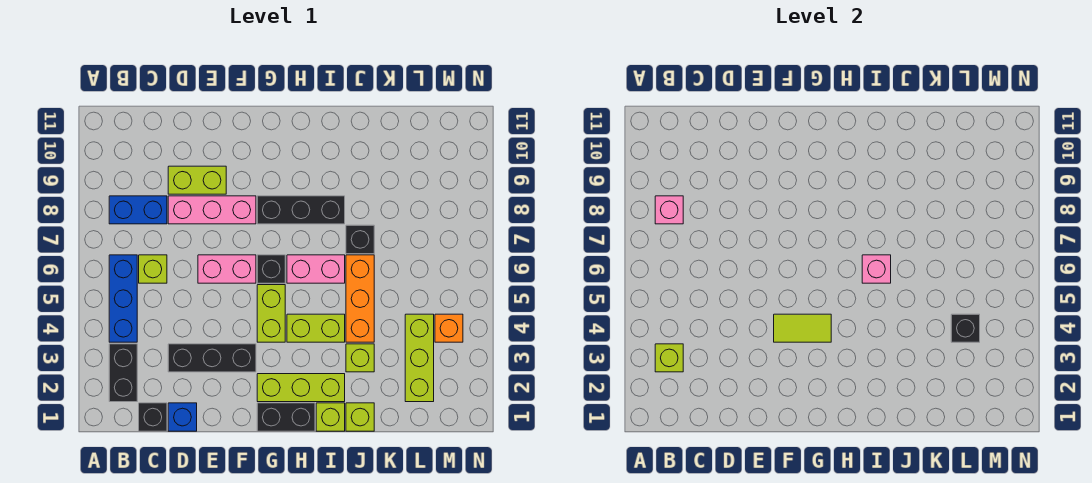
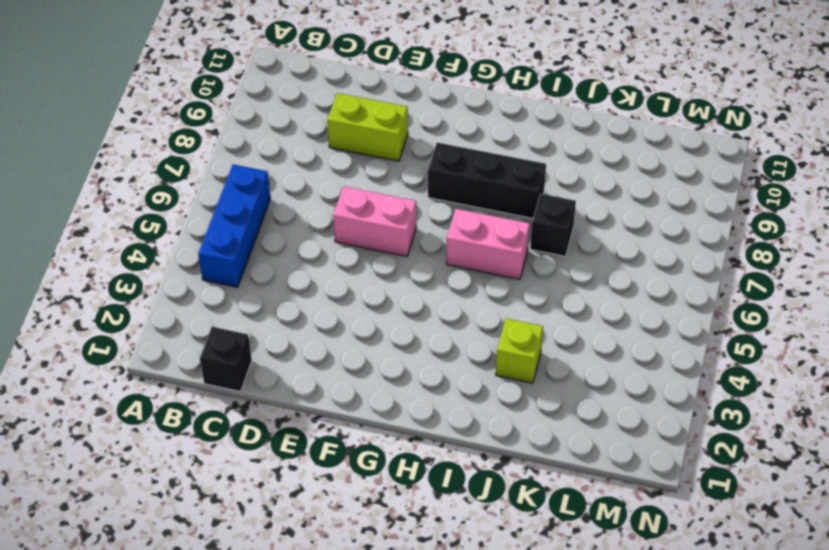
none -> black brick B2:B3 level 1
none -> blue brick B8:C8 level 1
none -> lime brick C6 level 1

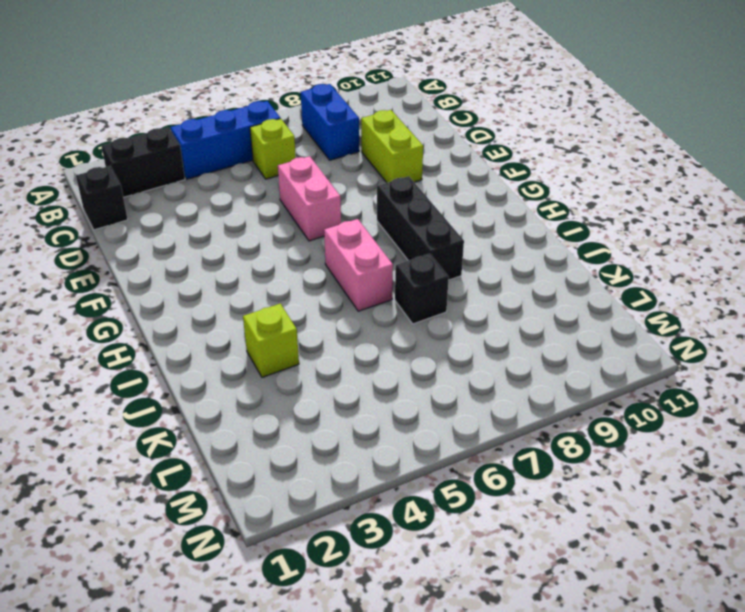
none -> blue brick D1 level 1
none -> black brick D3:F3 level 1
none -> pink brick D8:F8 level 1

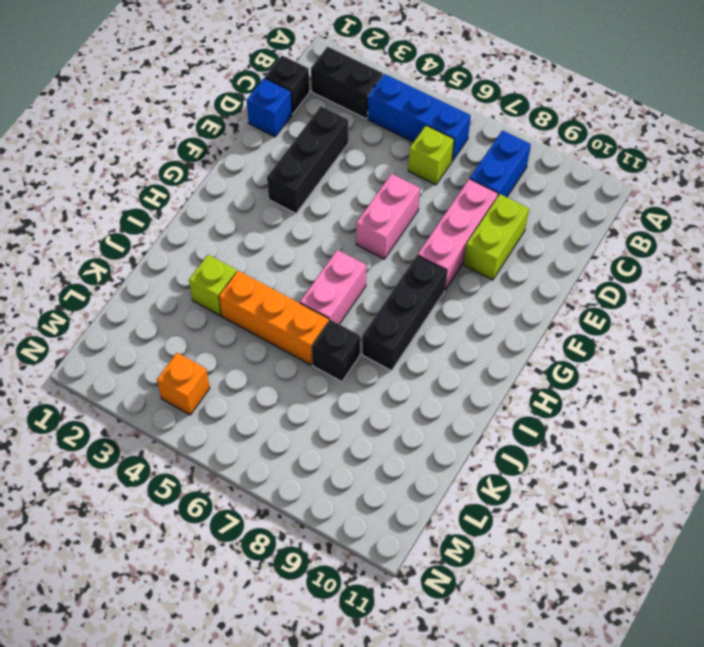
none -> black brick G1:H1 level 1
none -> lime brick G2:I2 level 1
none -> lime brick G4:G5 level 1

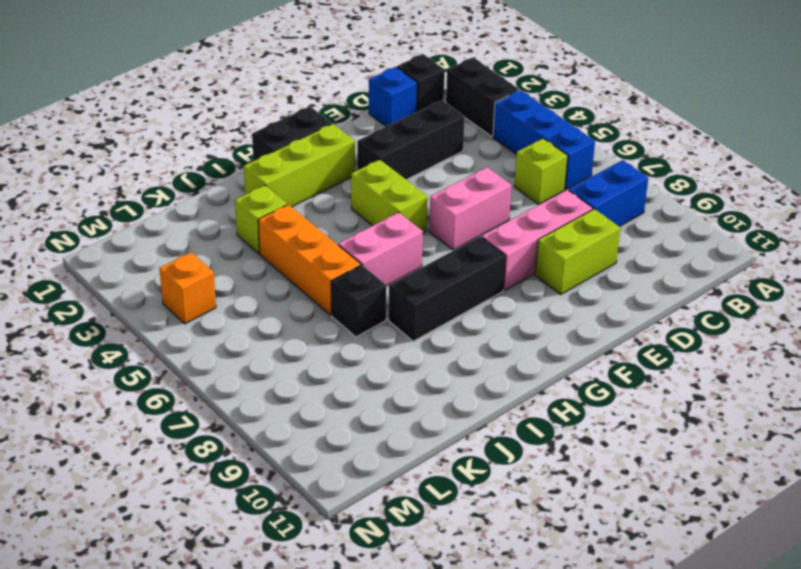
none -> black brick G6 level 1
none -> lime brick H4:I4 level 1
none -> lime brick I1 level 1

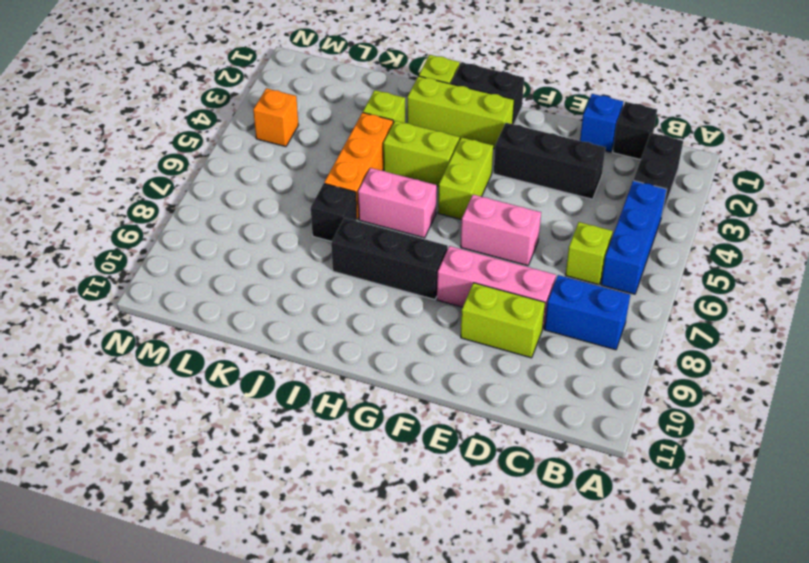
none -> black brick G6 level 1
none -> lime brick J1 level 1
none -> lime brick L2:L4 level 1

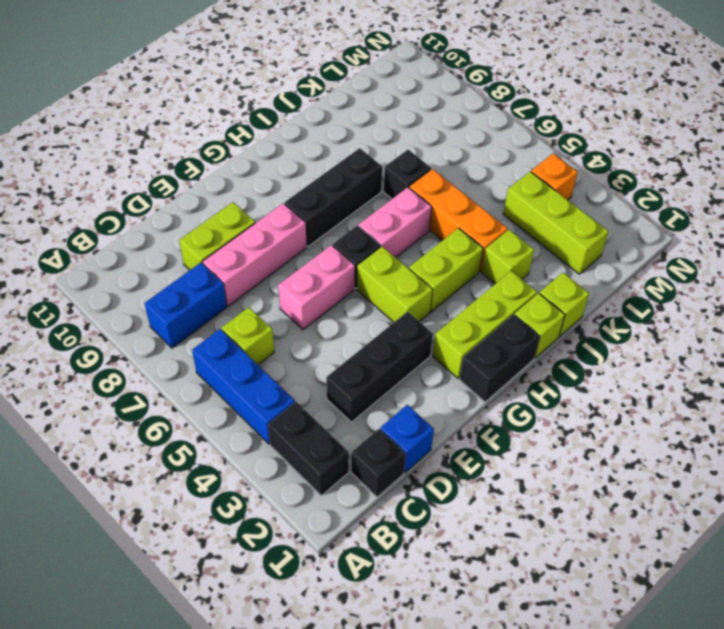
none -> lime brick B3 level 2
none -> pink brick B8 level 2
none -> lime tile F4:G4 level 2

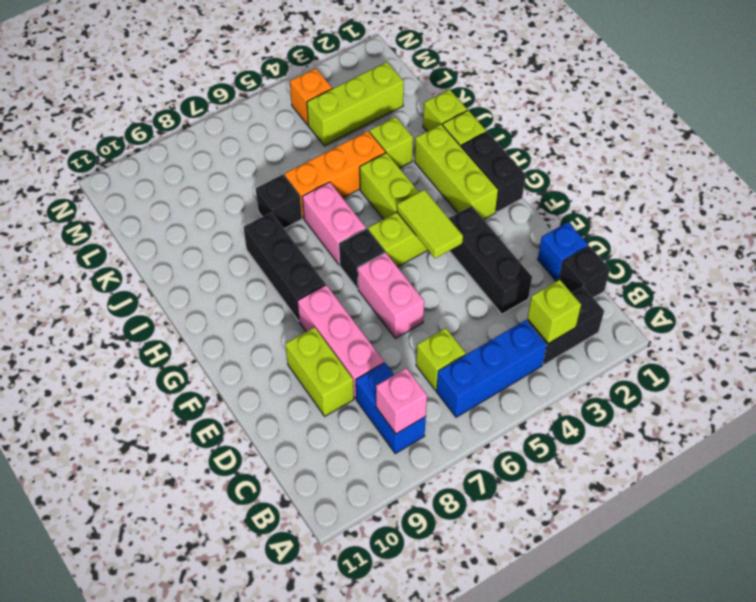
none -> pink brick I6 level 2
none -> black brick L4 level 2

